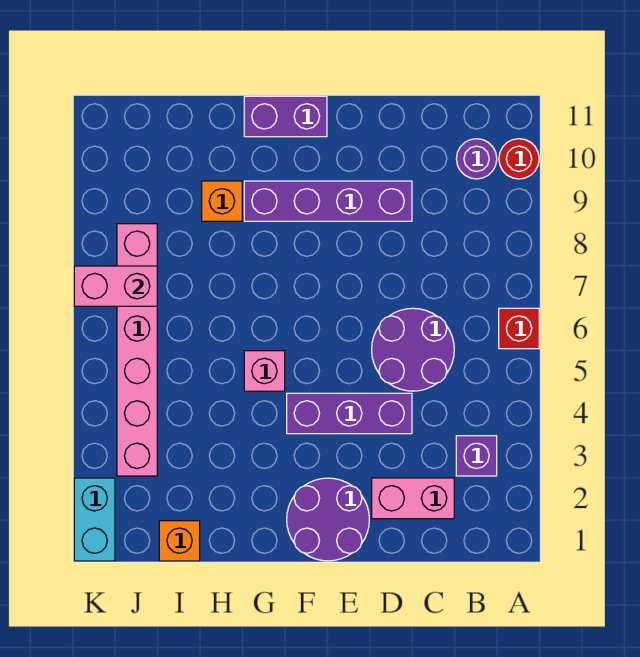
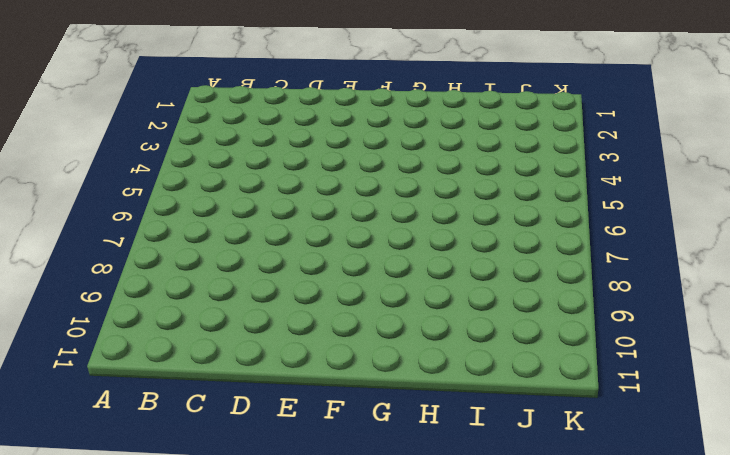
none -> red brick A6 level 1
none -> red round brick A10 level 1
none -> purple brick B3 level 1

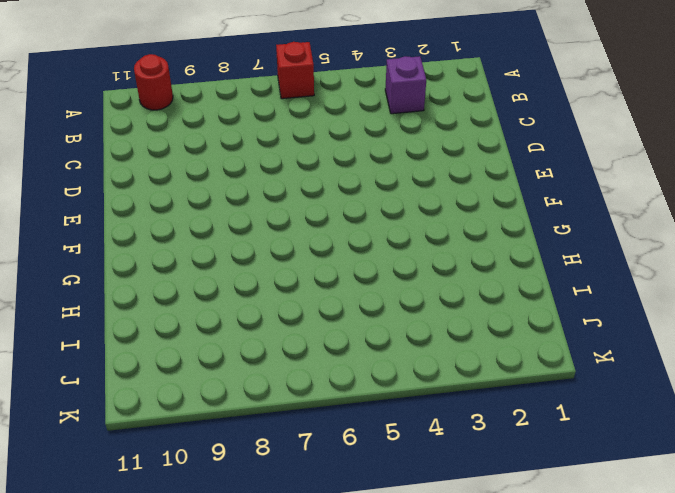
none -> purple round brick B10 level 1
none -> pink brick C2:D2 level 1
none -> purple round brick C5:D6 level 1

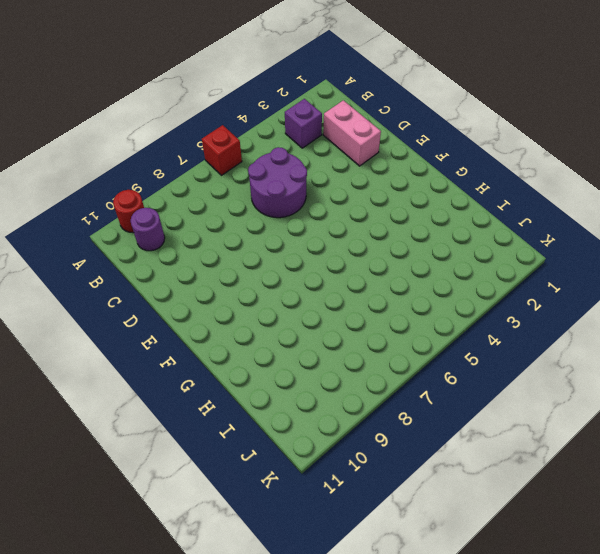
none -> purple brick D4:F4 level 1
none -> purple brick D9:G9 level 1
none -> purple round brick E1:F2 level 1

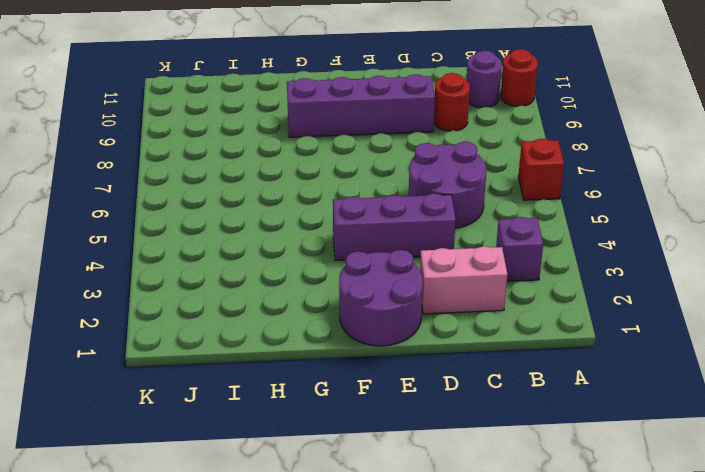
red round brick C9 level 1 -> none
none -> purple brick F11:G11 level 1
none -> pink brick G5 level 1
none -> orange brick H9 level 1

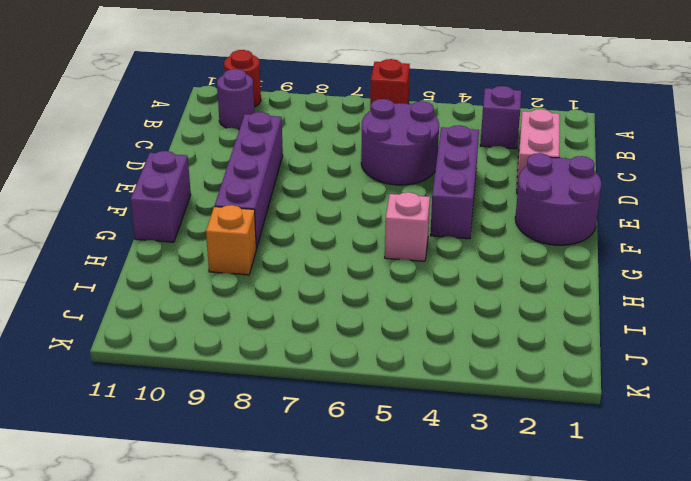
none -> orange brick I1 level 1
none -> pink brick J3:J8 level 1
none -> cyan brick K1:K2 level 1

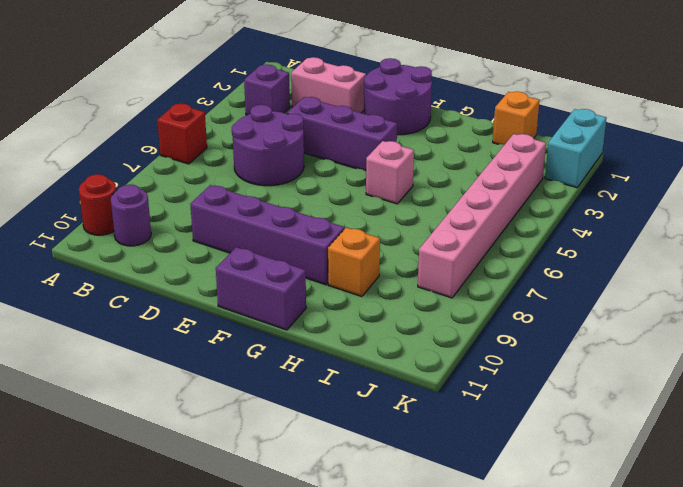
none -> pink brick J7:K7 level 2

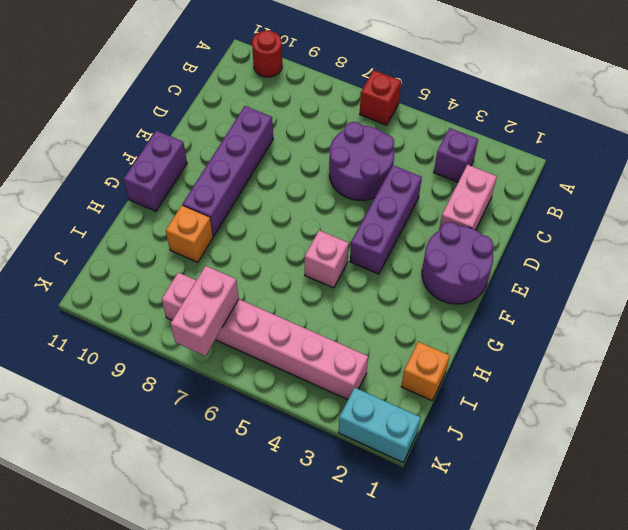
none -> purple round brick B10 level 1

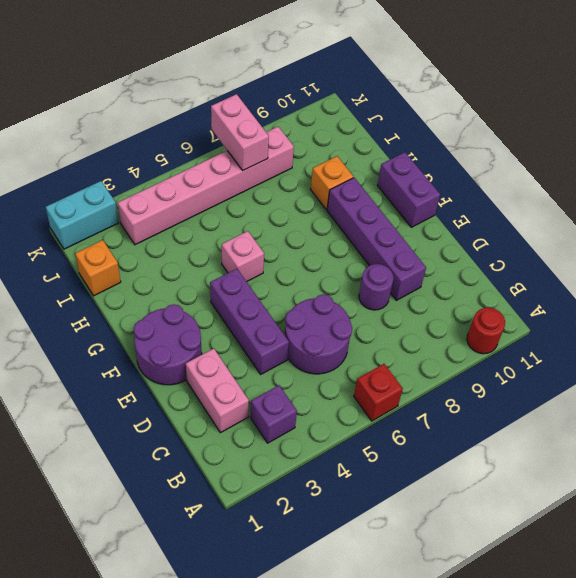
purple round brick D8 level 1 -> purple round brick B10 level 1

